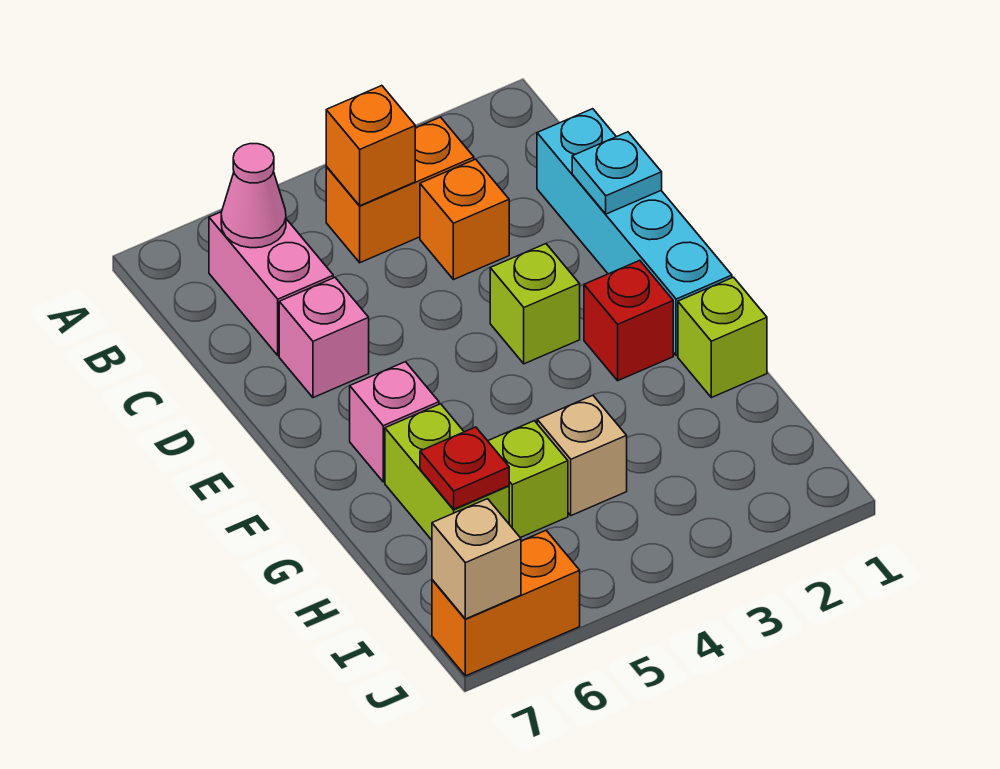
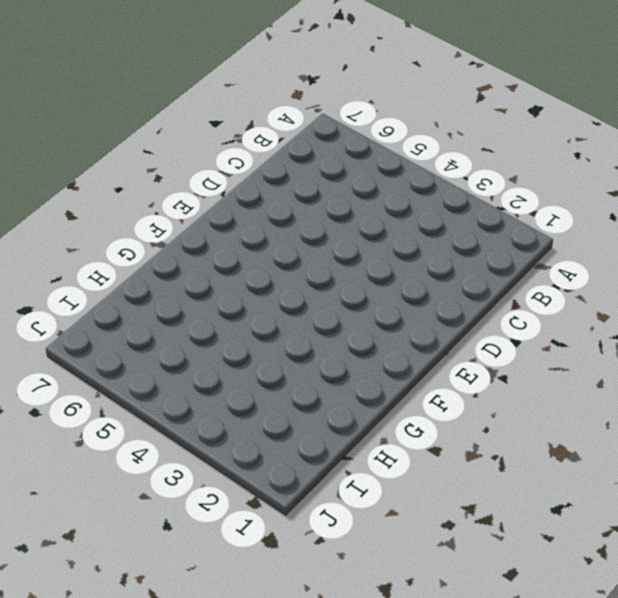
none -> orange brick B3:B4 level 1
none -> pink brick B6:C6 level 1
none -> cyan brick C1:F1 level 1

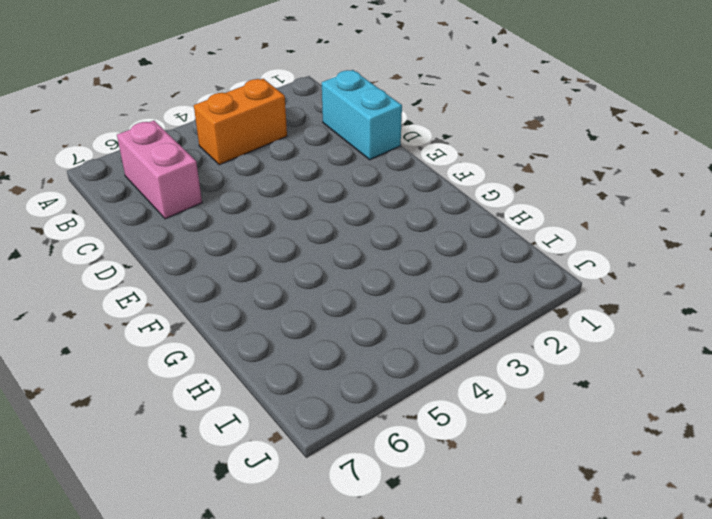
cyan brick C1:D1 level 1 -> cyan brick C1:F1 level 1
none -> orange brick C3 level 1
none -> pink brick D6 level 1
none -> lime brick E3 level 1

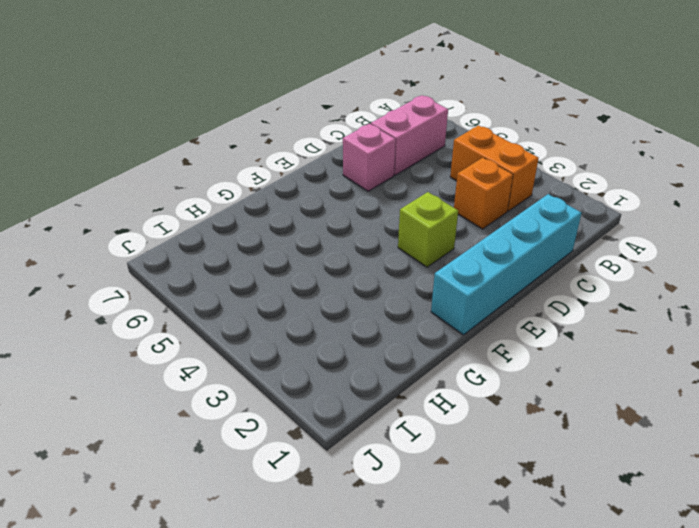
none -> red brick F2 level 1
none -> pink brick F6 level 1
none -> lime brick G1 level 1

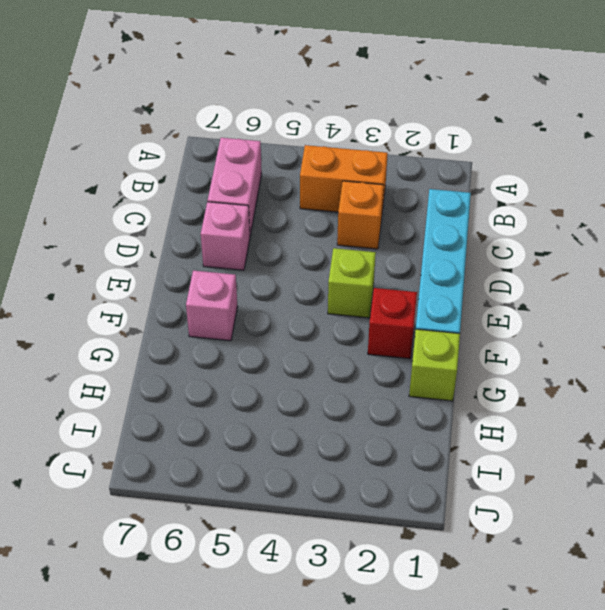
none -> lime brick G6:H6 level 1
none -> tan brick H4 level 1
none -> lime brick H5 level 1

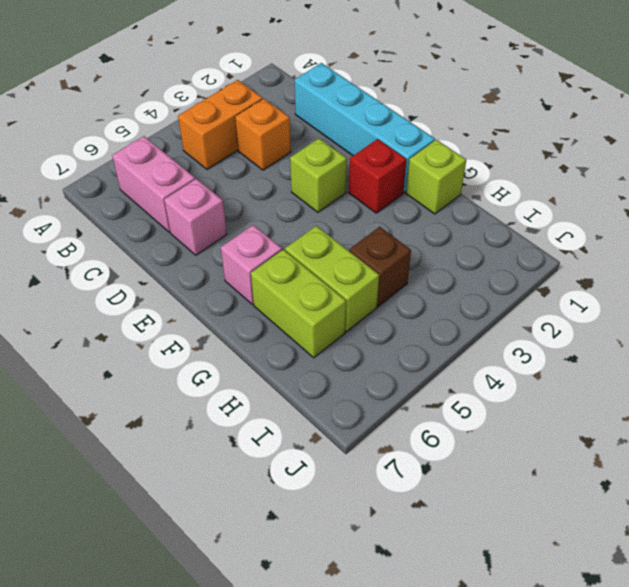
lime brick G5:H5 level 1 -> lime brick H5 level 1
brown brick H4 level 1 -> tan brick H4 level 1
none -> orange brick J6:J7 level 1
none -> orange brick B4 level 2
none -> pink cone B6 level 2

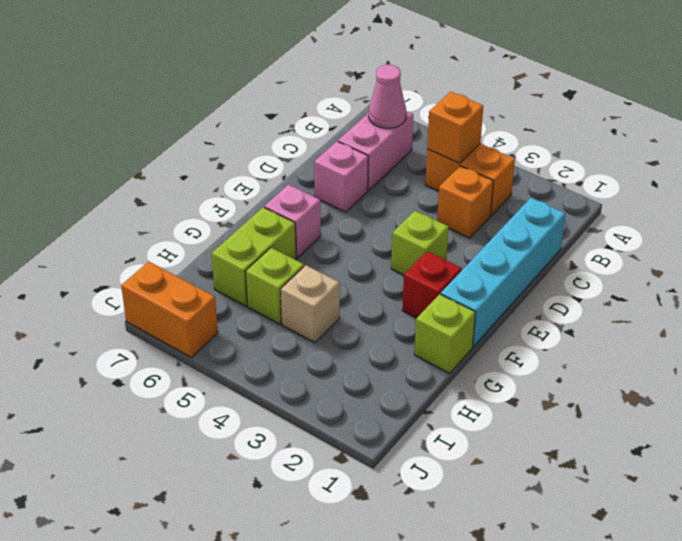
none -> cyan plate D1 level 2
none -> red plate H6 level 2
none -> tan brick J7 level 2

